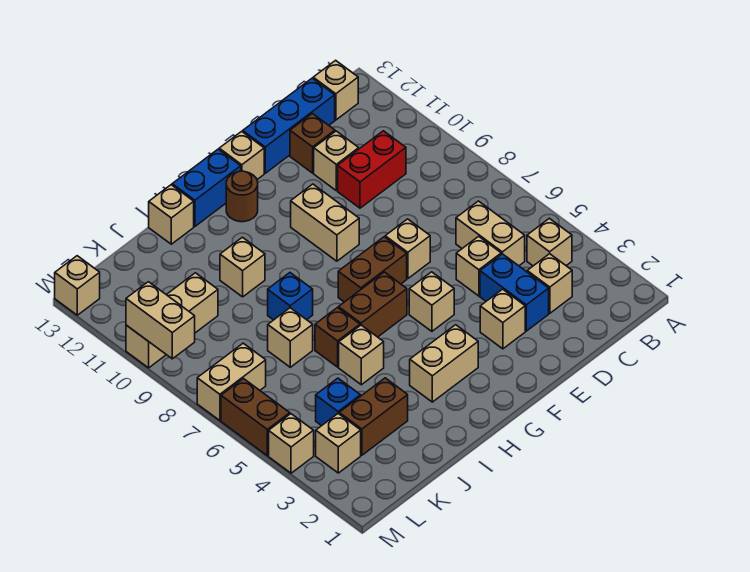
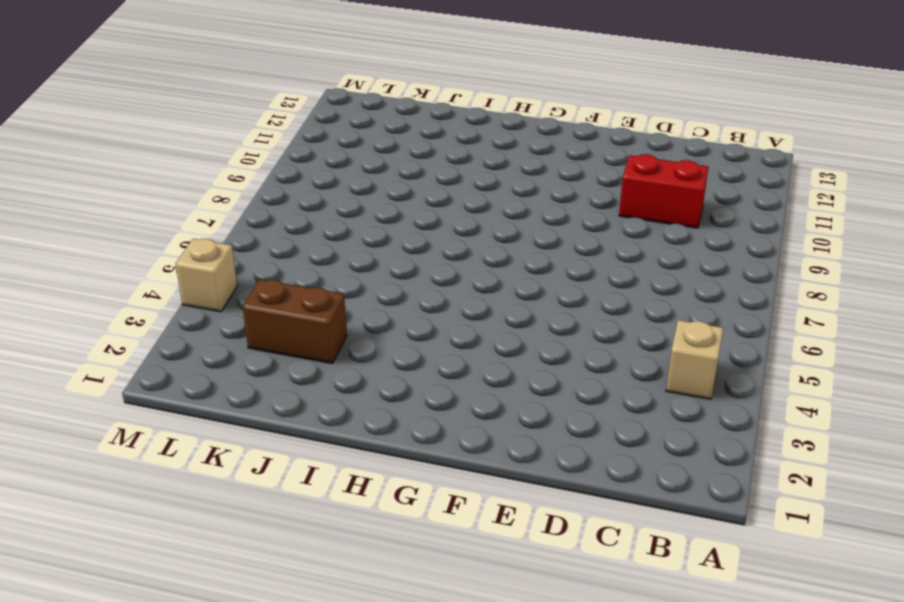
none -> tan brick B13 level 1
none -> tan brick C3 level 1
none -> tan brick C5:C6 level 1
none -> blue brick C13:E13 level 1

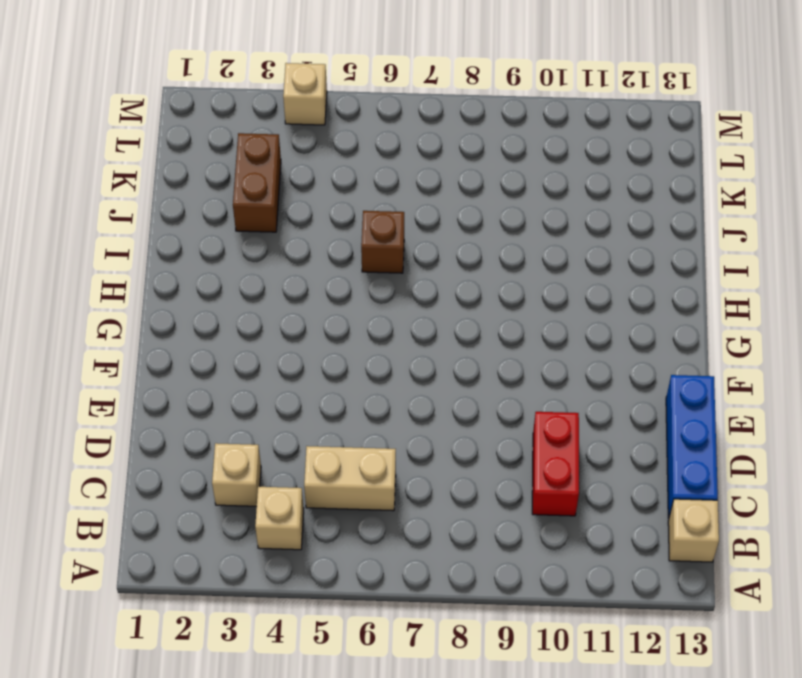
none -> blue brick D3:D4 level 1
none -> tan brick D5 level 1
none -> tan brick D11 level 1
none -> brown brick D12 level 1

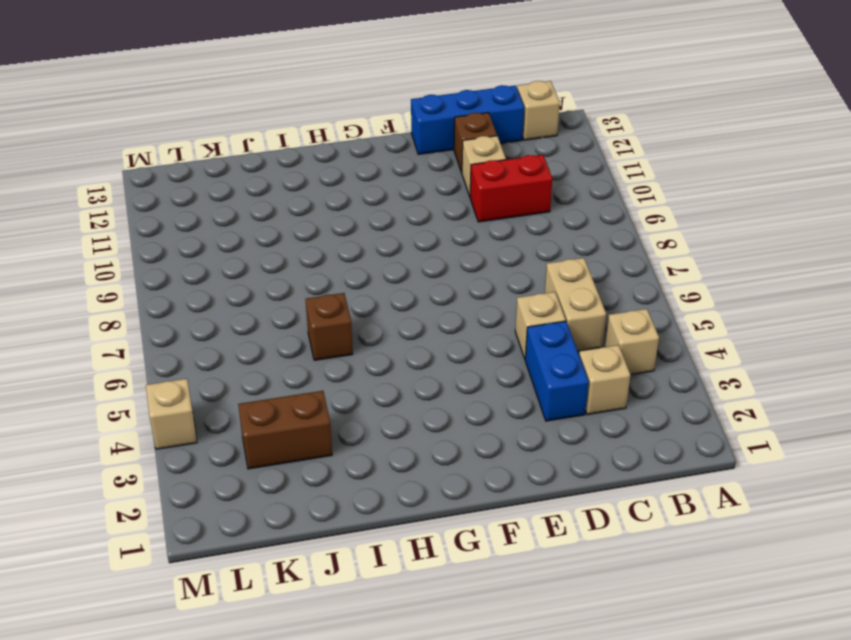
none -> tan brick E3 level 1
none -> tan brick E7 level 1
none -> tan brick F5 level 1
none -> brown brick F7:G7 level 1

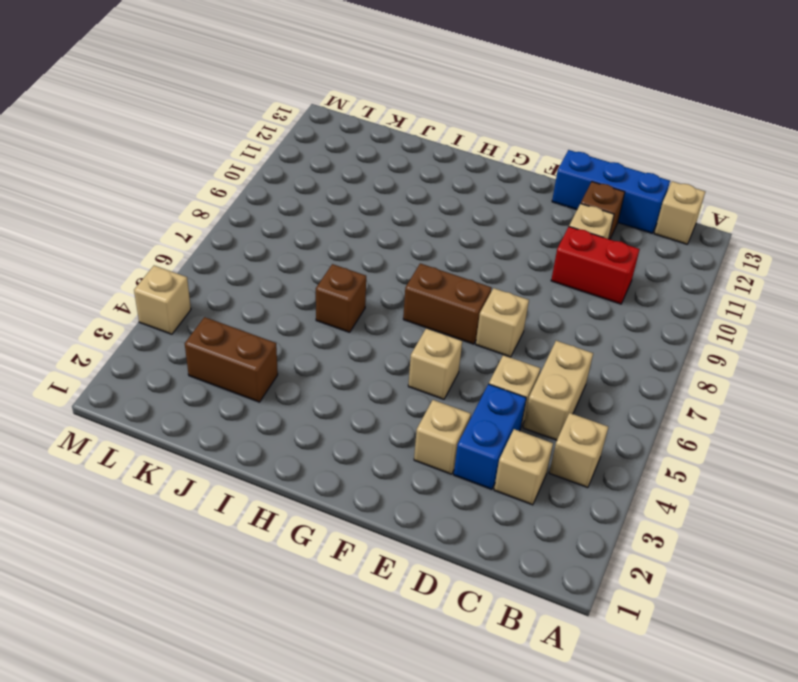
none -> tan brick F9:F10 level 1
none -> tan brick F13 level 1
none -> tan brick G3:H3 level 1
none -> brown brick G6:H6 level 1

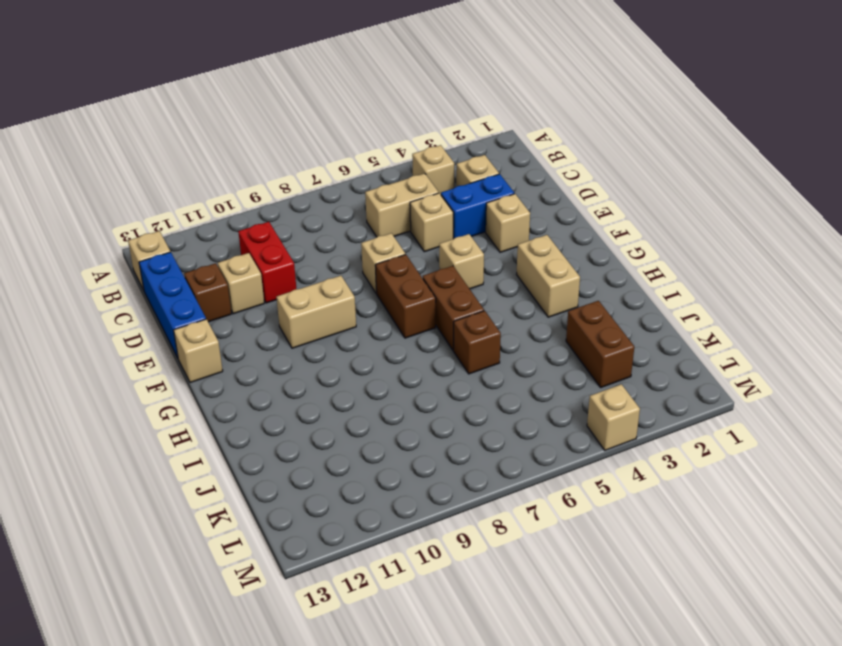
none -> brown round brick G12 level 1
none -> blue brick G13:H13 level 1
none -> tan brick I5 level 1
none -> blue brick I8 level 1

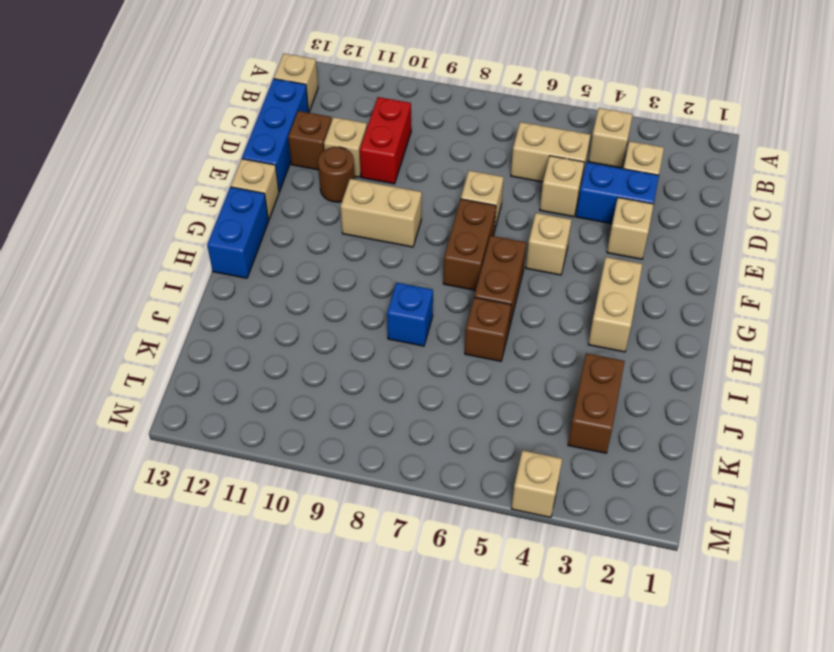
brown round brick E11 level 1 -> brown round brick G12 level 1
none -> tan brick I5 level 1
none -> tan brick I10 level 1
none -> tan brick I13 level 1
none -> tan brick J7 level 1

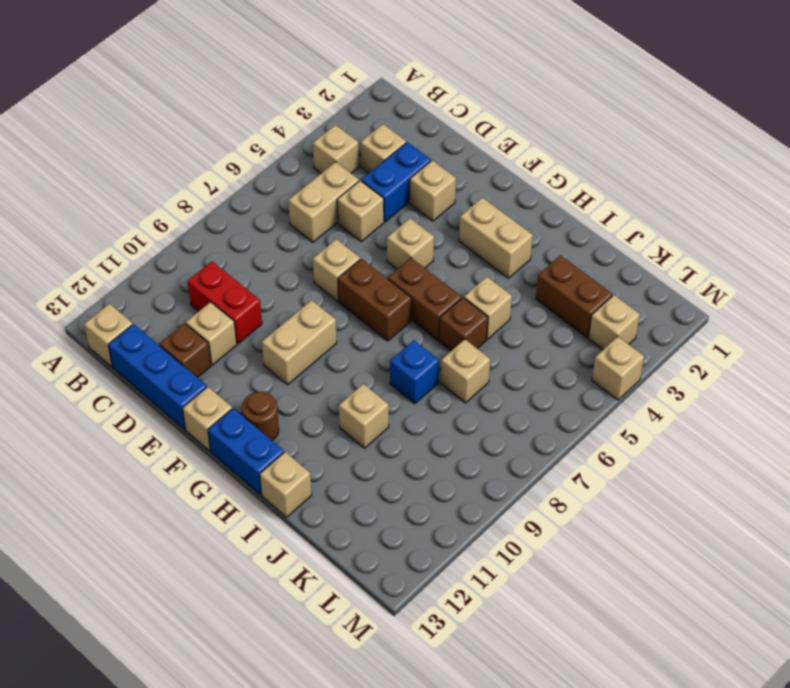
none -> blue brick K4 level 1
none -> tan brick K10:M10 level 1
none -> tan brick L7:M7 level 1
none -> brown brick M5:M6 level 1

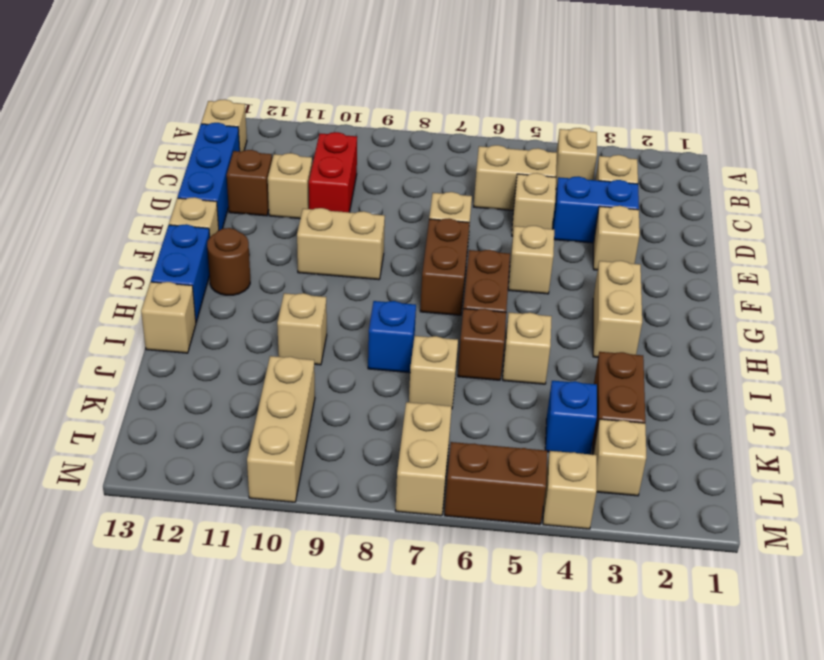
none -> tan brick M13 level 1
none -> tan brick M9:M10 level 2

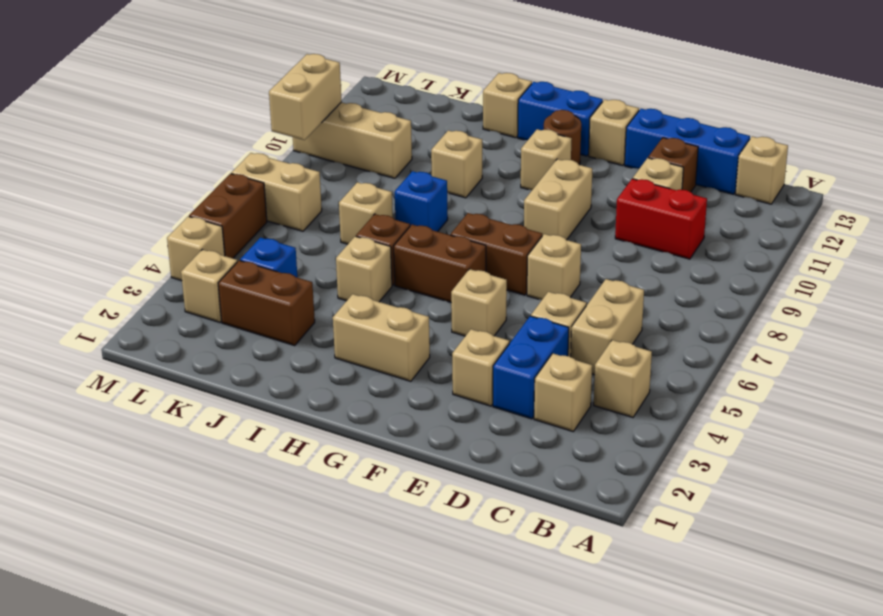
tan brick G11 level 1 -> tan brick M13 level 1

